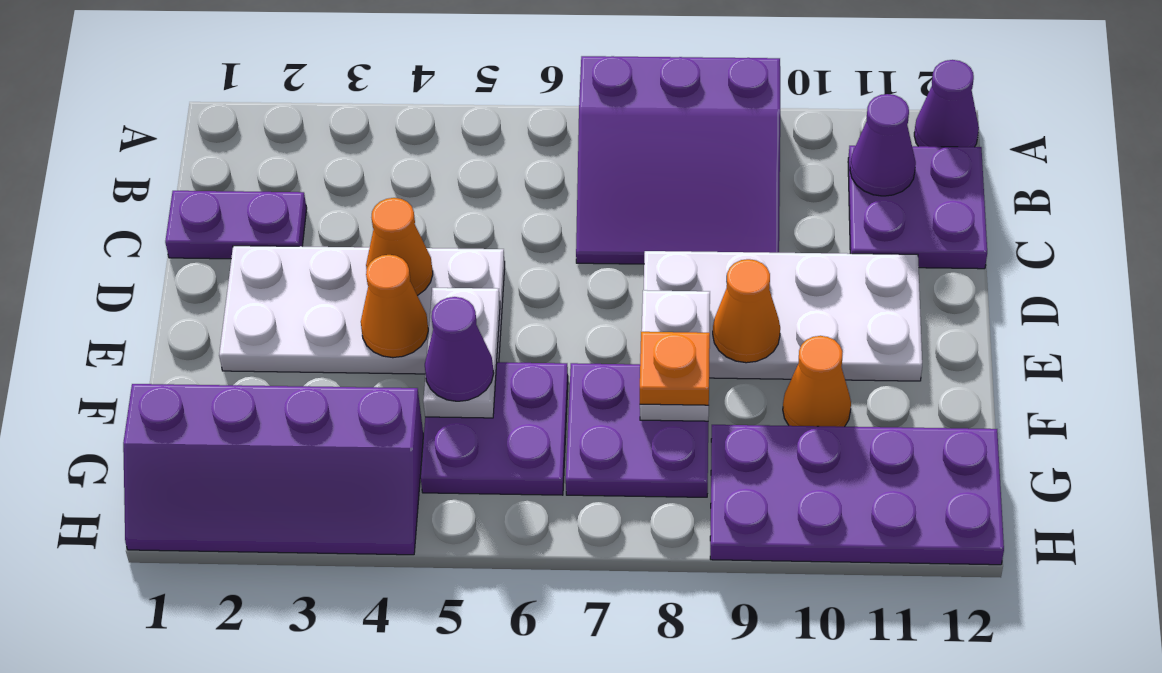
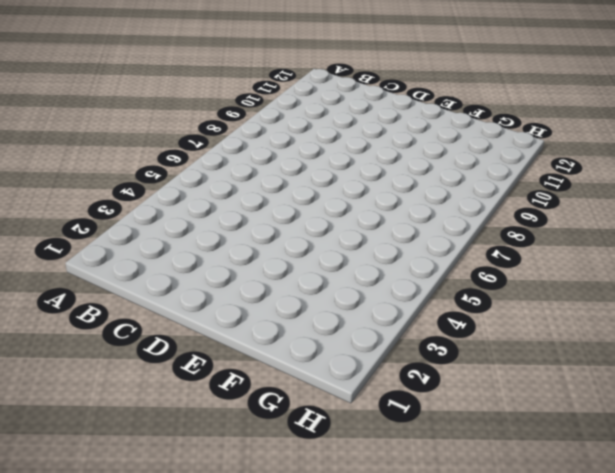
none -> purple slope A7:C9 level 1 top A
none -> purple cone A12 level 1
none -> purple plate B11:C12 level 1

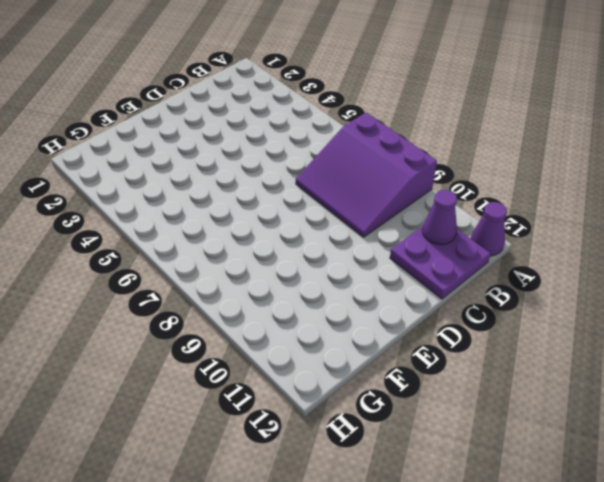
none -> purple plate C1:C2 level 1
none -> white plate D2:E5 level 1
none -> white plate D8:E11 level 1

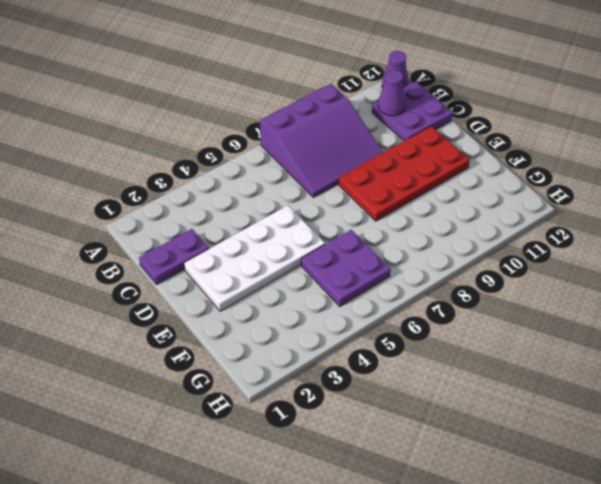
red plate D8:E11 level 1 -> white plate D8:E11 level 1
none -> purple plate F7:G8 level 1
none -> orange cone F10 level 1
none -> purple slope G1:H4 level 1 top G

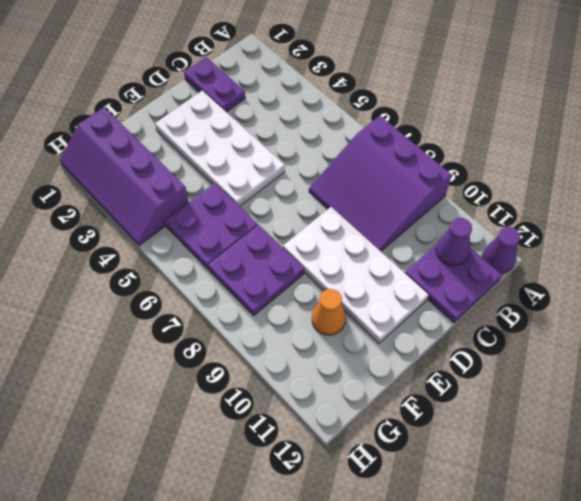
none -> purple plate G9:H12 level 1
none -> orange cone D4 level 2
none -> orange cone E4 level 2

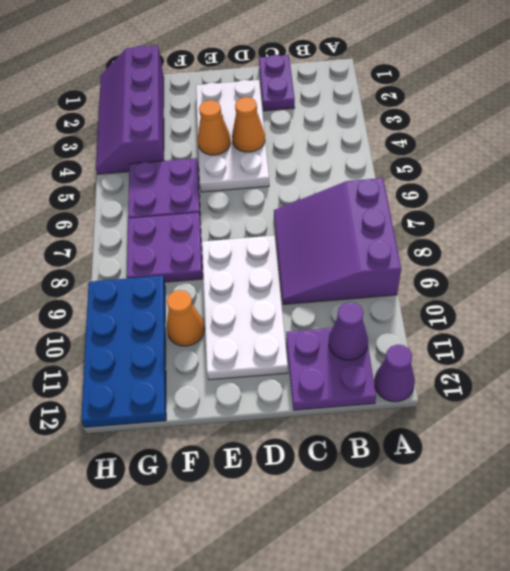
blue plate G9:H12 level 1 -> purple plate G9:H12 level 1
none -> white plate E5:F5 level 2
none -> white plate E8:F8 level 2
none -> orange cone E9 level 2

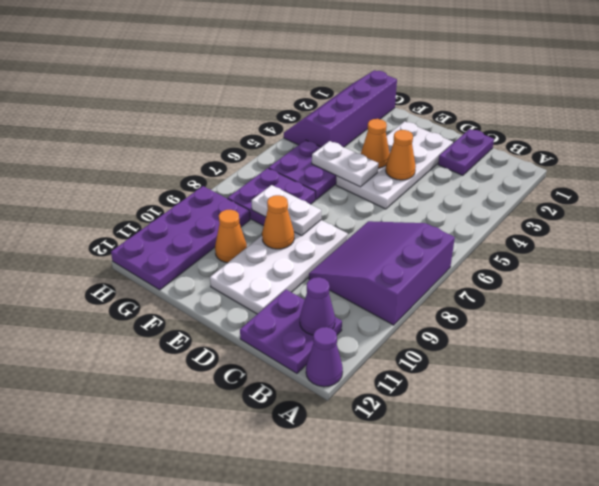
none -> purple cone F5 level 3
none -> orange plate F8 level 3

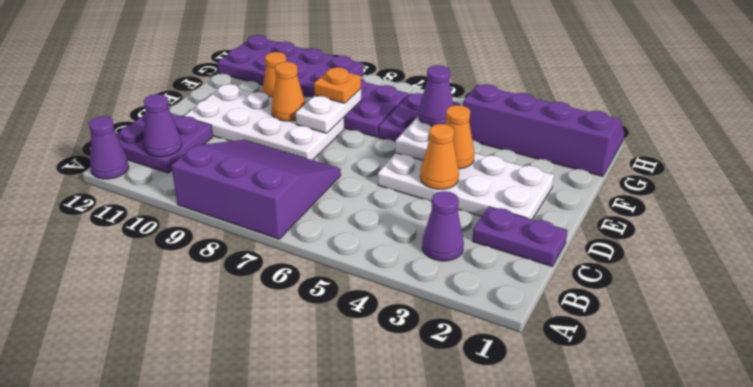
purple cone B3 level 1 -> none

